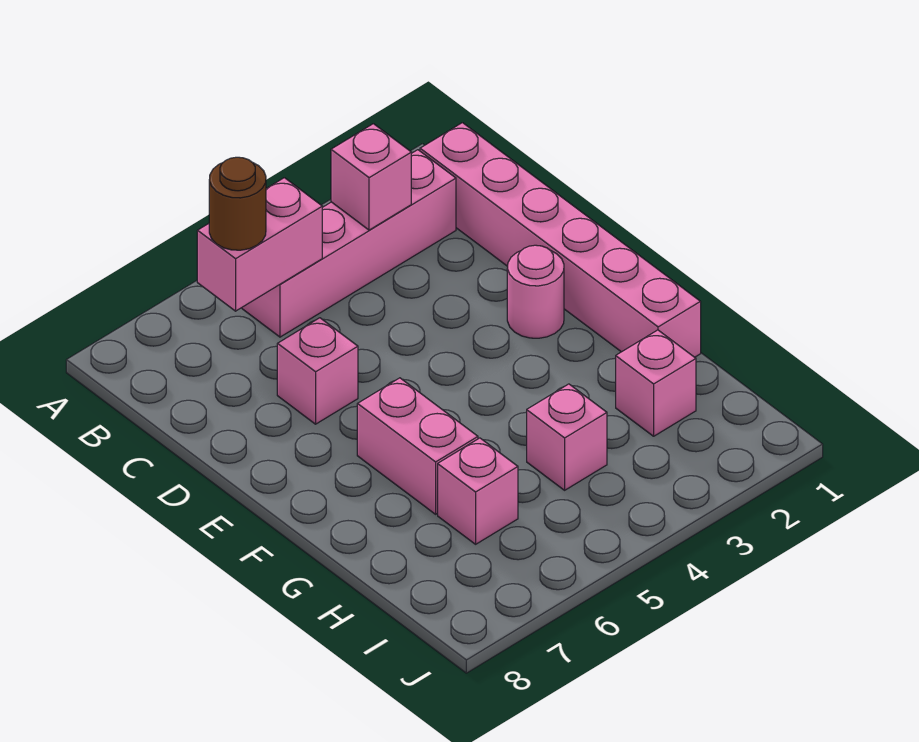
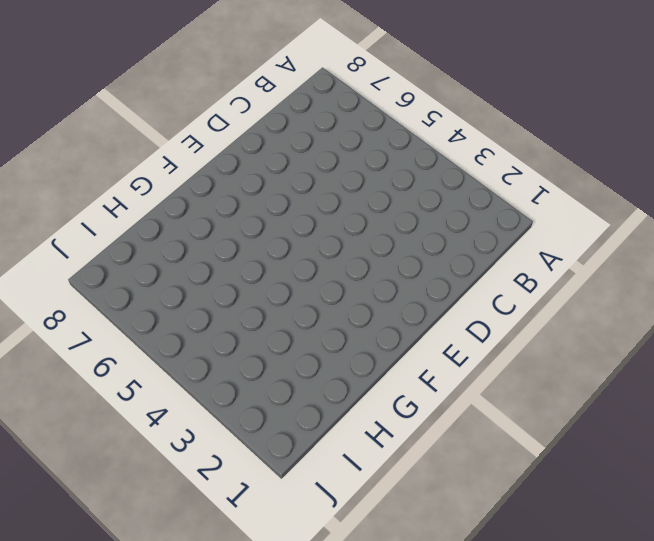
none -> pink brick B1:G1 level 1
none -> pink brick B2:B5 level 1

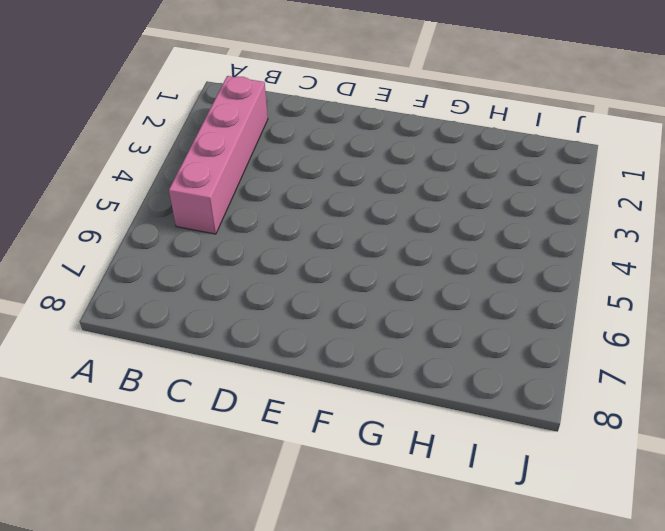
none -> pink brick B1:G1 level 1
none -> pink brick D6 level 1

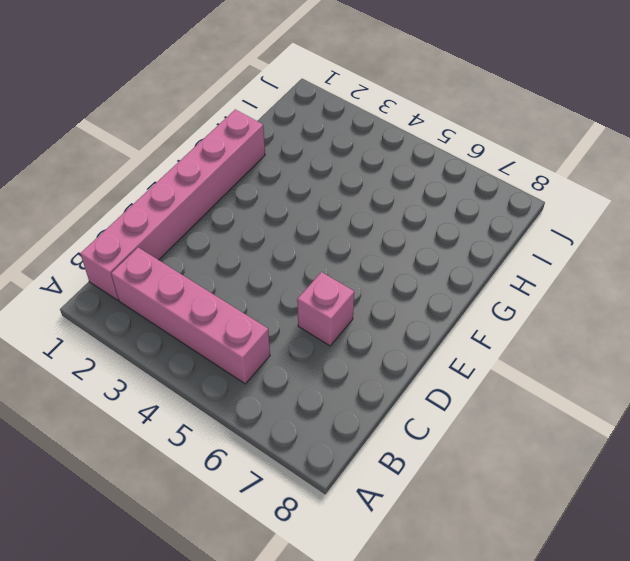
none -> pink round brick E2 level 1
none -> pink brick F6:G6 level 1

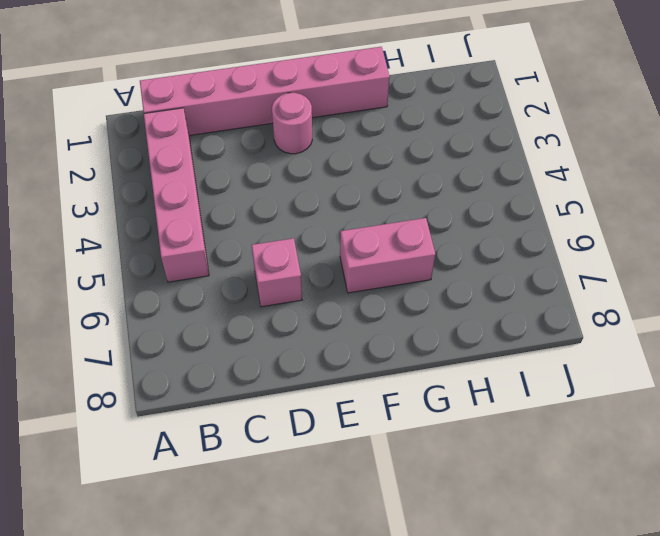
none -> pink brick H2 level 1
none -> pink brick H4 level 1

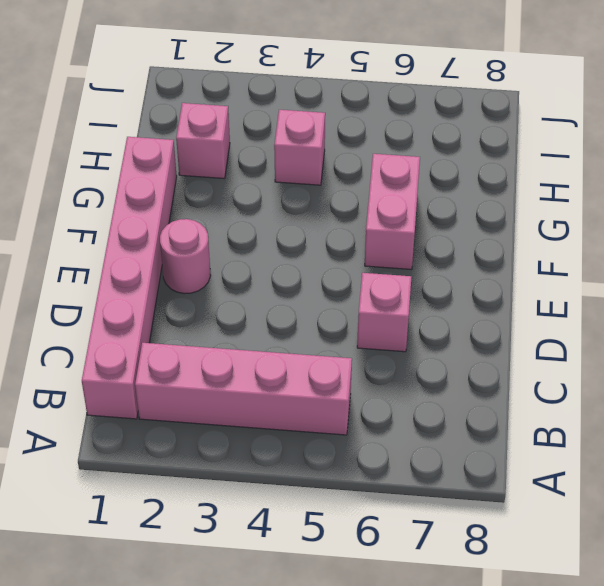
none -> pink brick H6 level 1
none -> pink brick B3 level 2

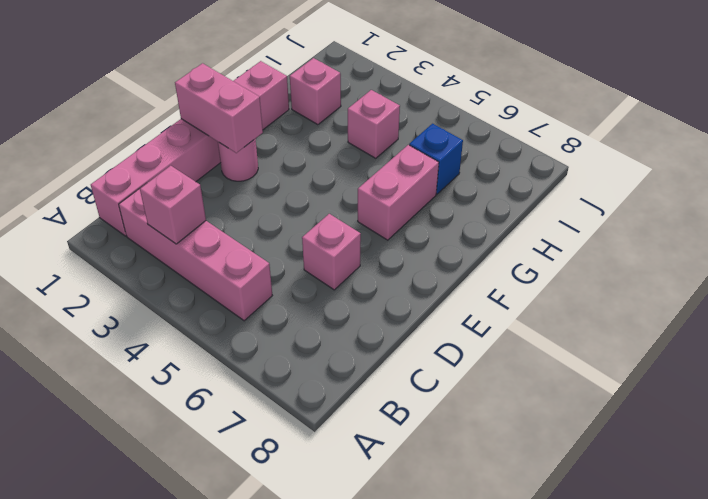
pink brick E1:E2 level 2 -> pink brick B5:B6 level 2
blue brick H6 level 1 -> pink brick H6 level 1
none -> brown round brick B6 level 3

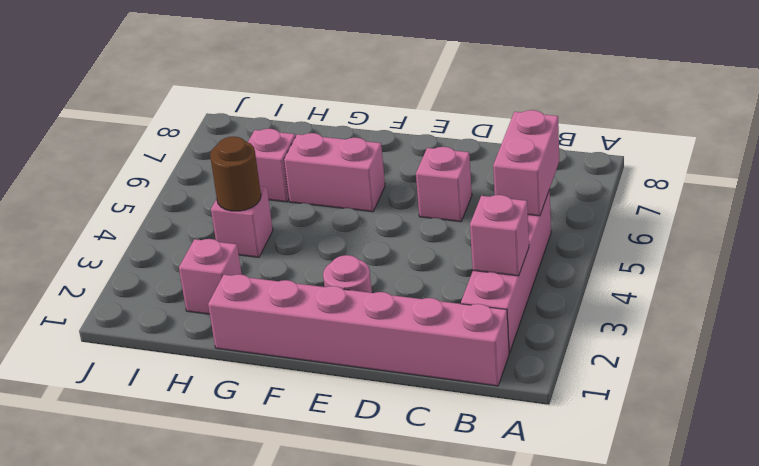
brown round brick H4 level 2 -> brown round brick B6 level 3

